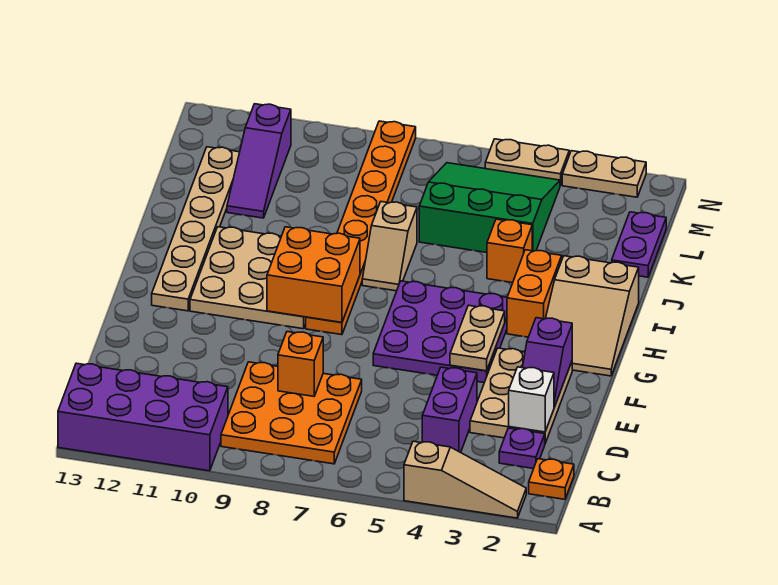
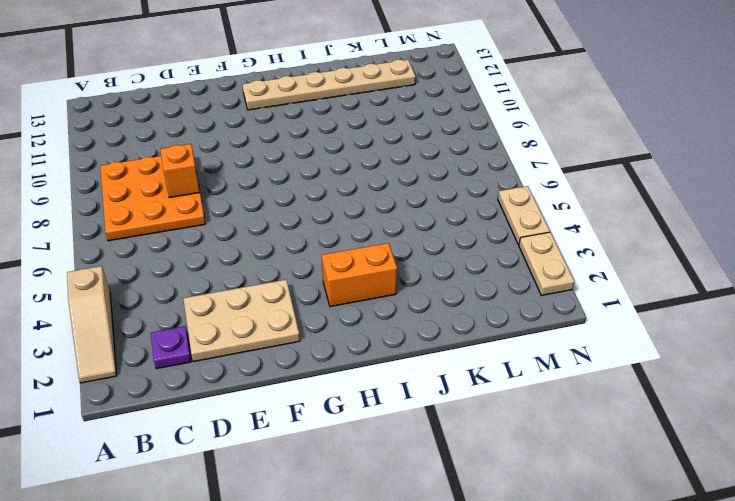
none -> purple brick A10:B13 level 1
none -> orange plate B1 level 1
none -> purple brick C4:D4 level 1

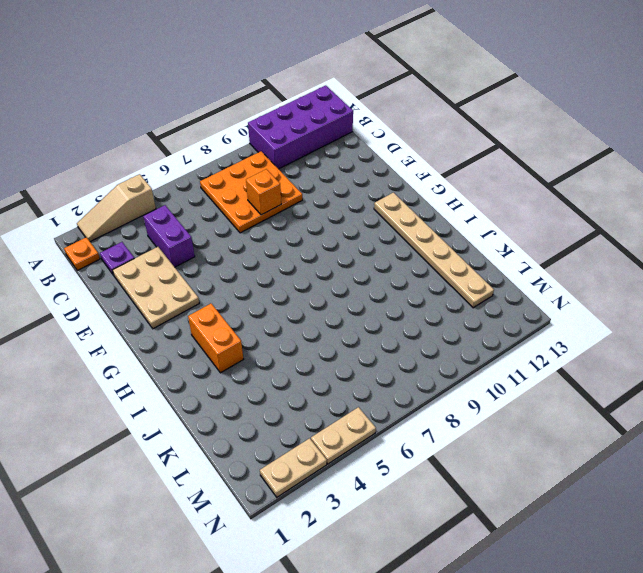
none -> purple plate F4:H6 level 1
none -> tan slope G1:I2 level 1 top I
none -> orange plate G8:N8 level 1

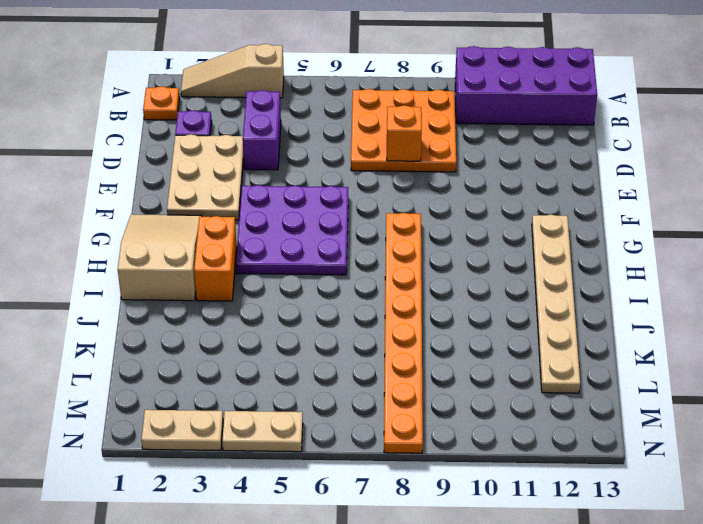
none -> tan plate G9:I11 level 1
none -> tan slope I7:J7 level 1 top J
none -> orange brick J4 level 1

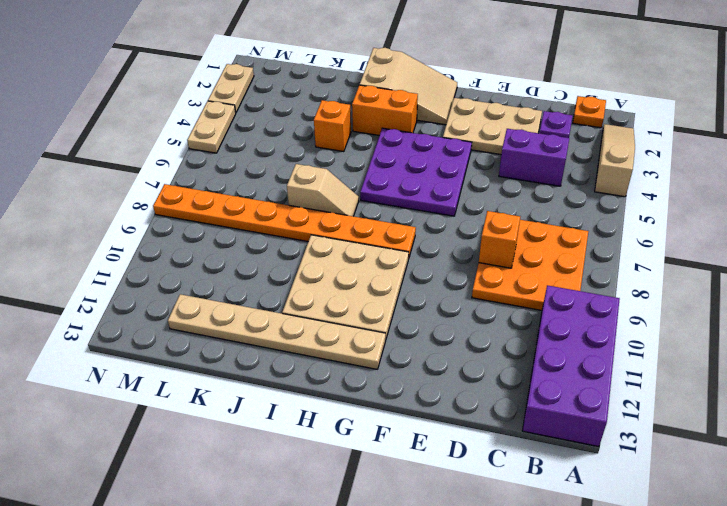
none -> purple plate K1:L1 level 1
none -> green slope K4:M6 level 1 top K
none -> purple slope K11:M11 level 1 top M

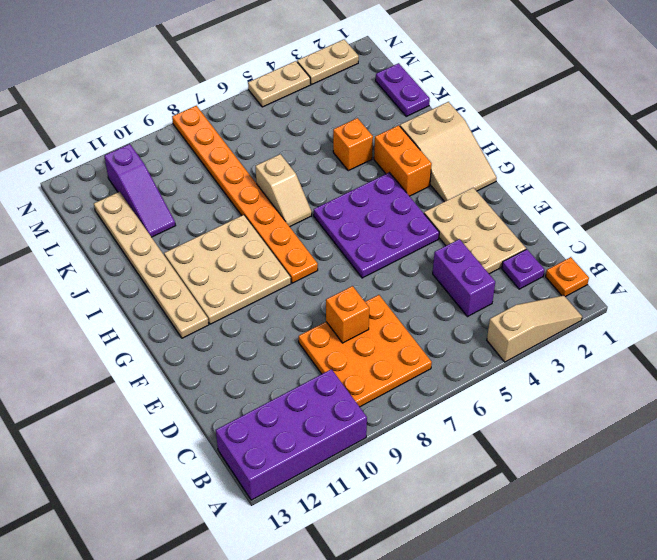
none -> green slope K4:M6 level 1 top K
none -> white brick D2 level 2
none -> purple slope E2:F2 level 2 top F

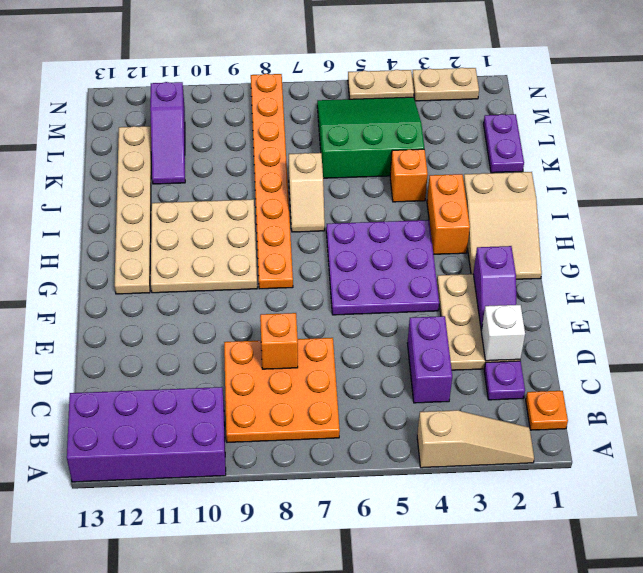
none -> tan plate F4:G4 level 2
none -> orange brick G8:H9 level 2

